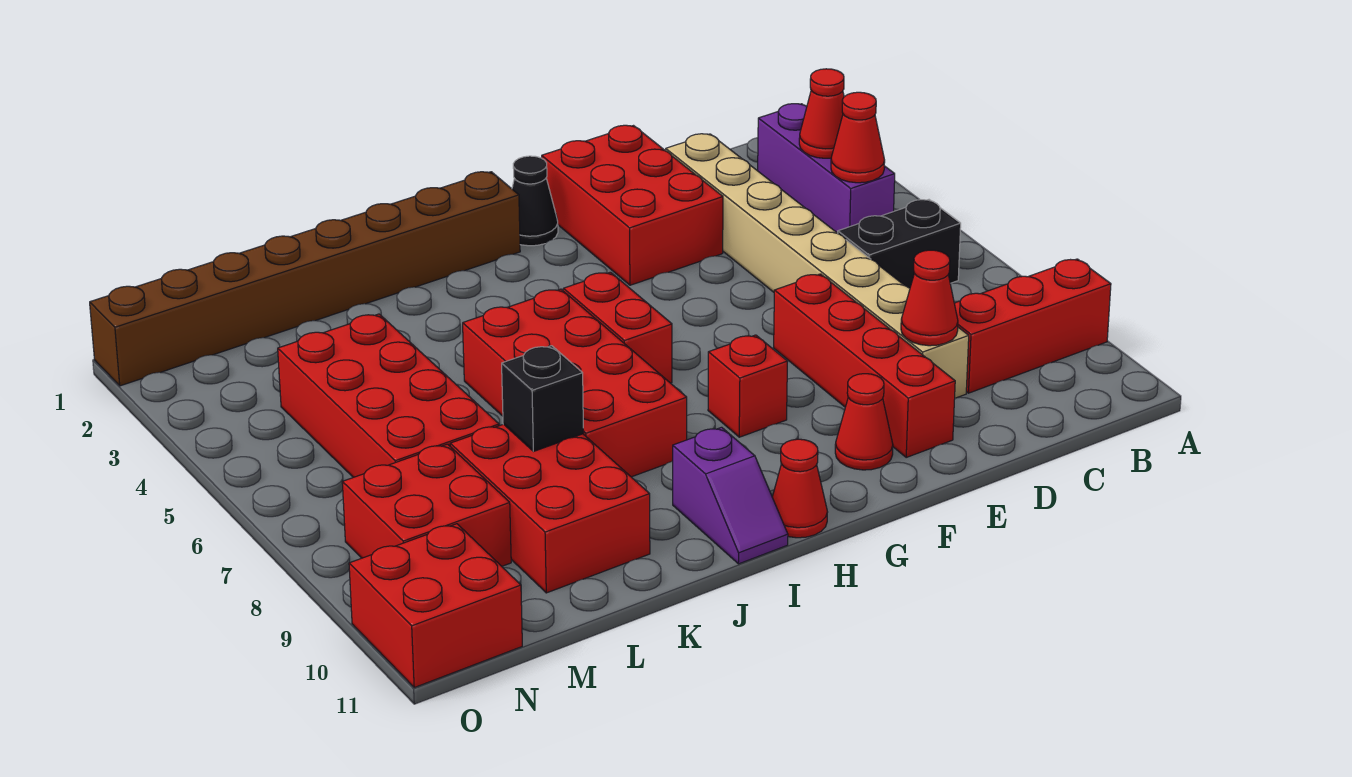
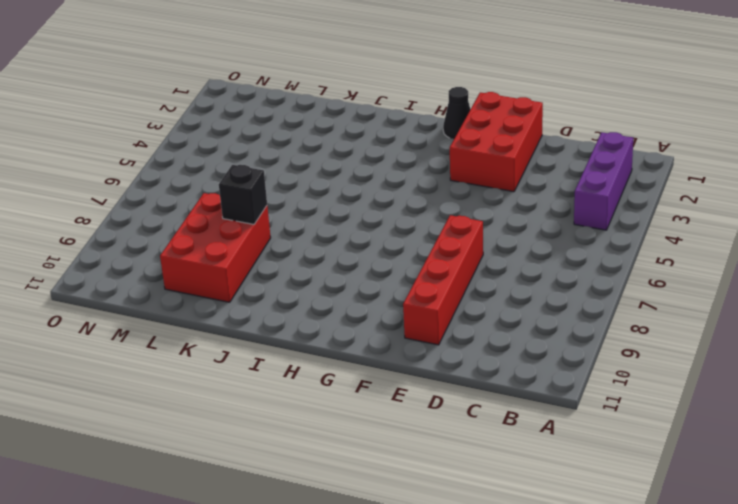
none -> red brick A9:C9 level 1
none -> black brick B6:C6 level 1
none -> tan brick D2:D9 level 1

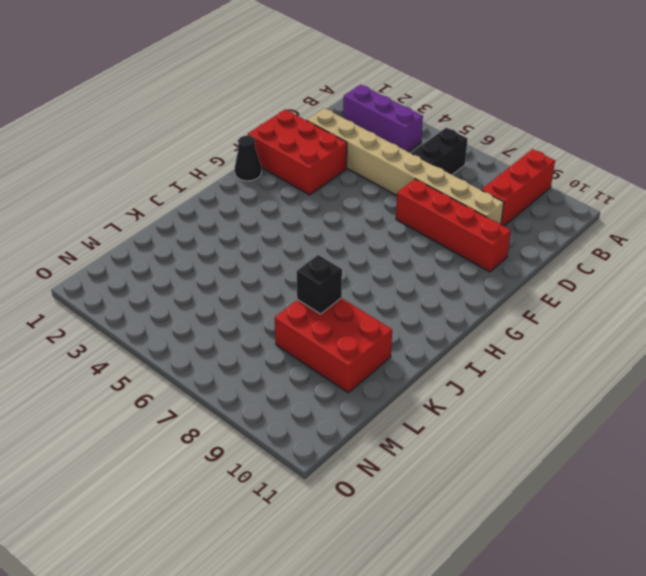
none -> red cone F10 level 1
none -> red brick G8 level 1
none -> brown brick H1:O1 level 1

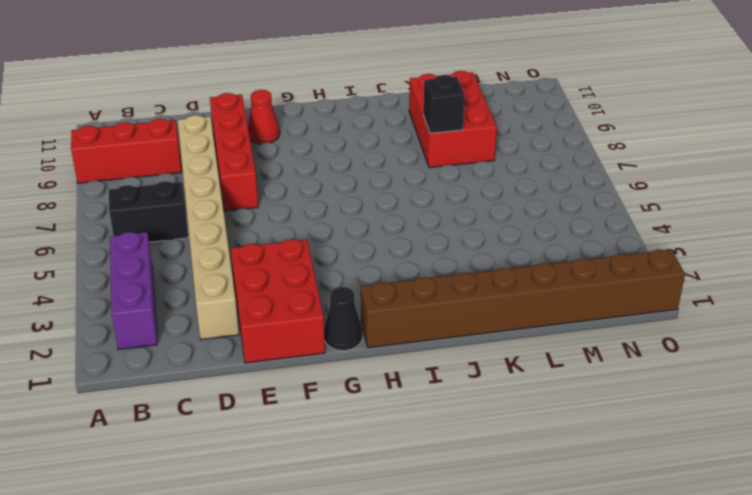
none -> red brick G8 level 1
none -> red brick H5:H6 level 1
none -> red cone H11 level 1

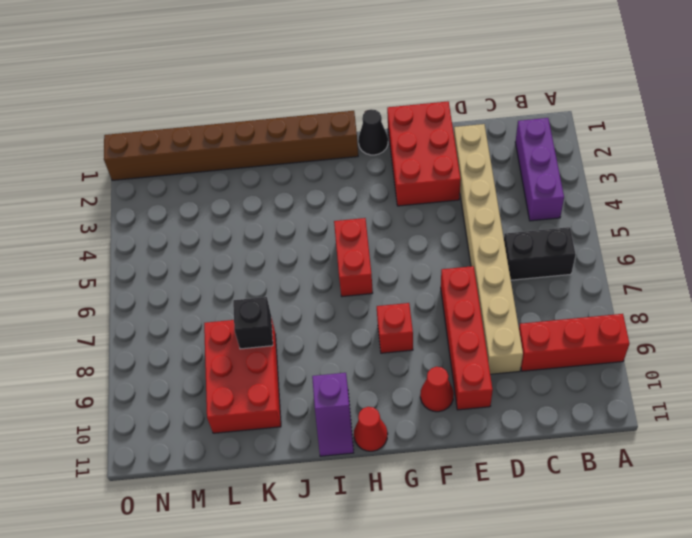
none -> red brick I5:J8 level 1
none -> red brick L4:M7 level 1
none -> red brick M8:N9 level 1

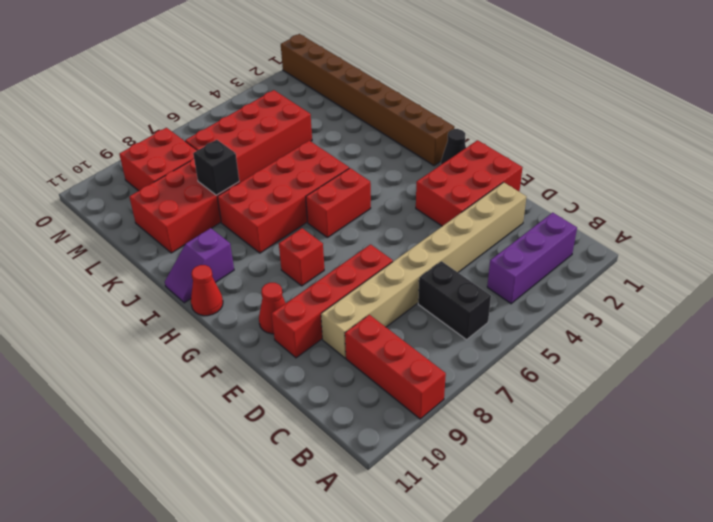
none -> red brick N10:O11 level 1
none -> red cone B3 level 2
none -> red cone B4 level 2

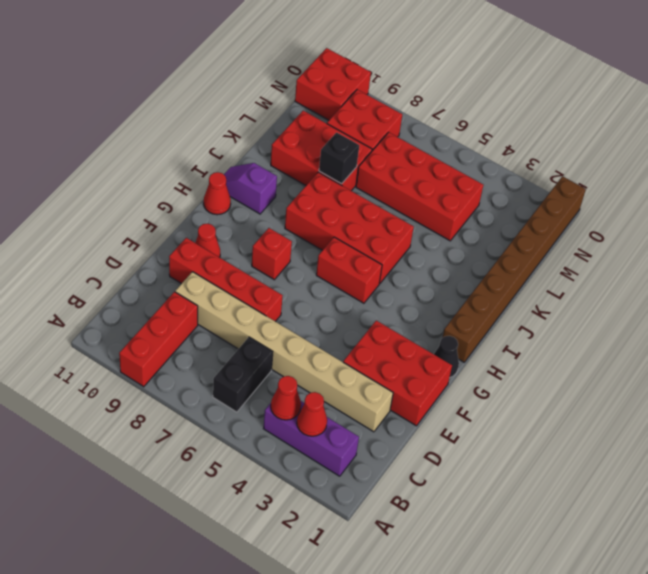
none -> red cone D9 level 2

